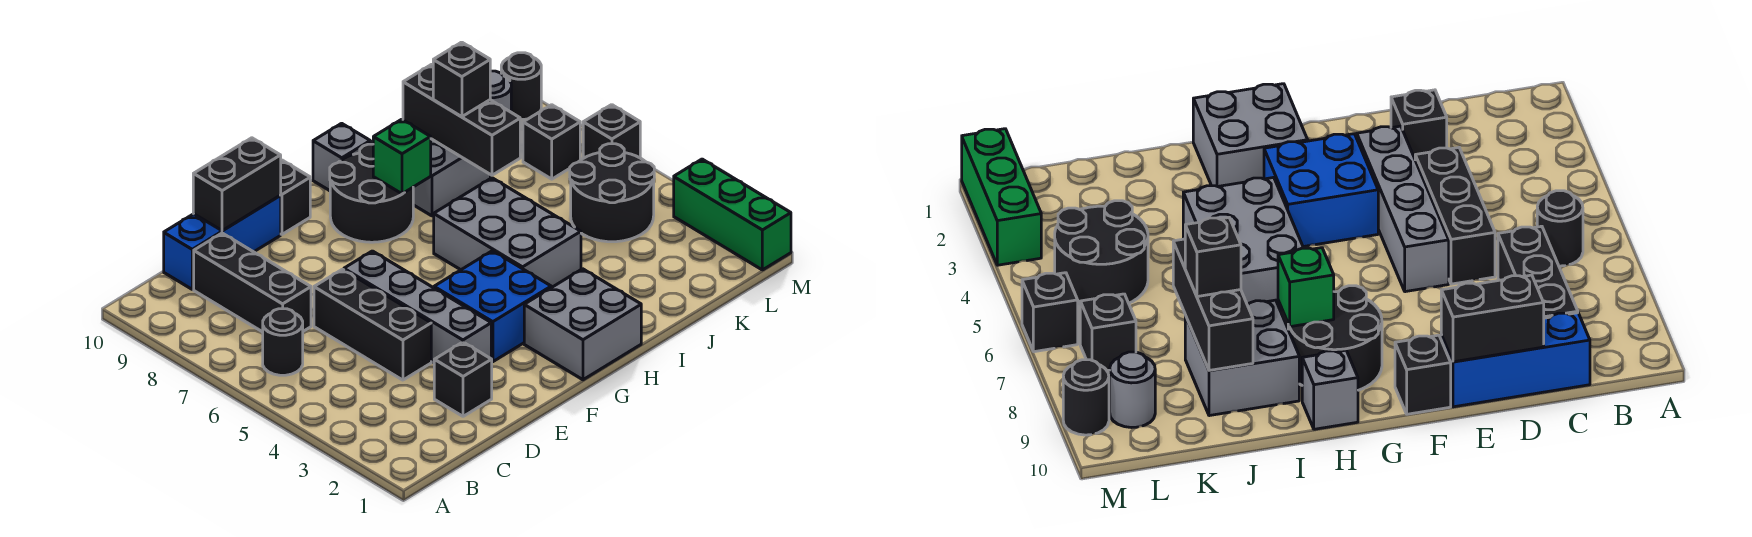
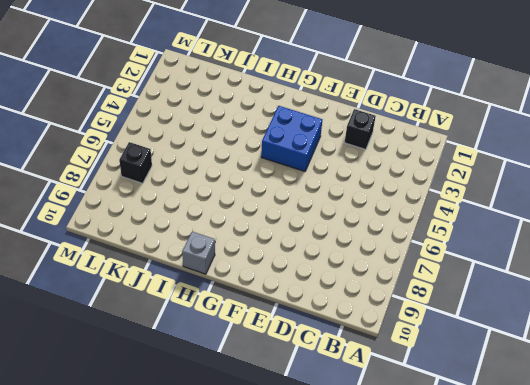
none -> black round brick B6 level 1
none -> black brick C7:C9 level 1
none -> blue brick C10:E10 level 1

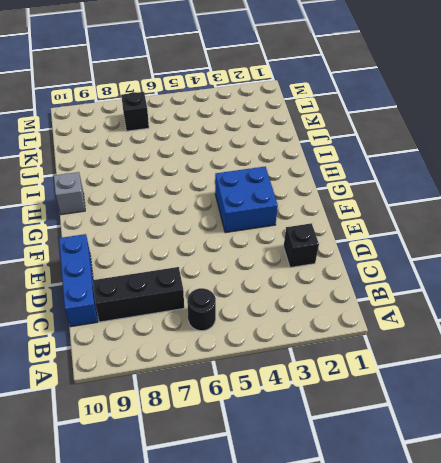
none -> black brick D4:D6 level 1
none -> grey brick E3:E6 level 1
none -> black brick F10 level 1

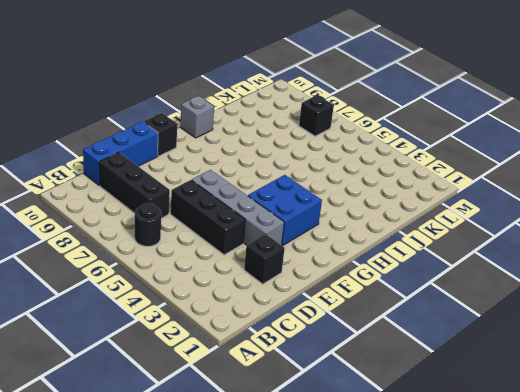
none -> grey brick G1:H2 level 1
none -> black round brick G8:H9 level 1
none -> grey brick H4:I6 level 1

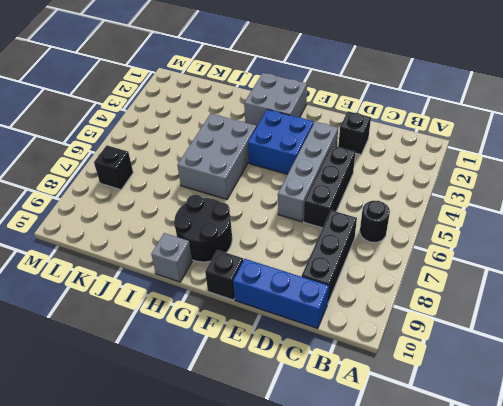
none -> grey brick I8:J9 level 1
none -> black round brick K4:L5 level 1
none -> grey round brick L9 level 1

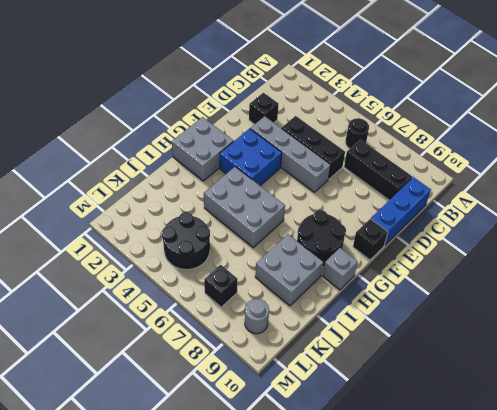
none -> green brick M1:M3 level 1
none -> black brick M6 level 1
none -> black round brick M9 level 1

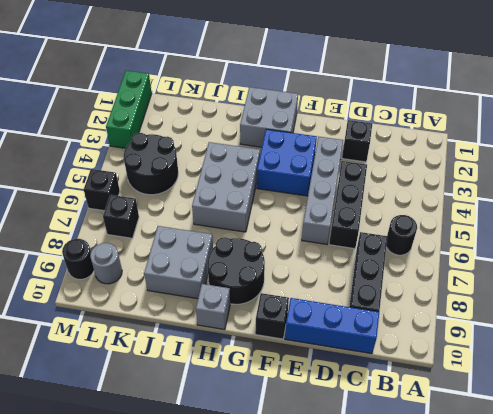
none -> black brick D10:E10 level 2
none -> green brick H8 level 2
none -> black brick J7:J9 level 2

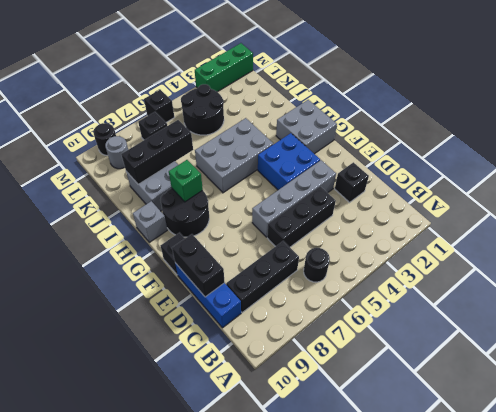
none -> black brick J8 level 3

